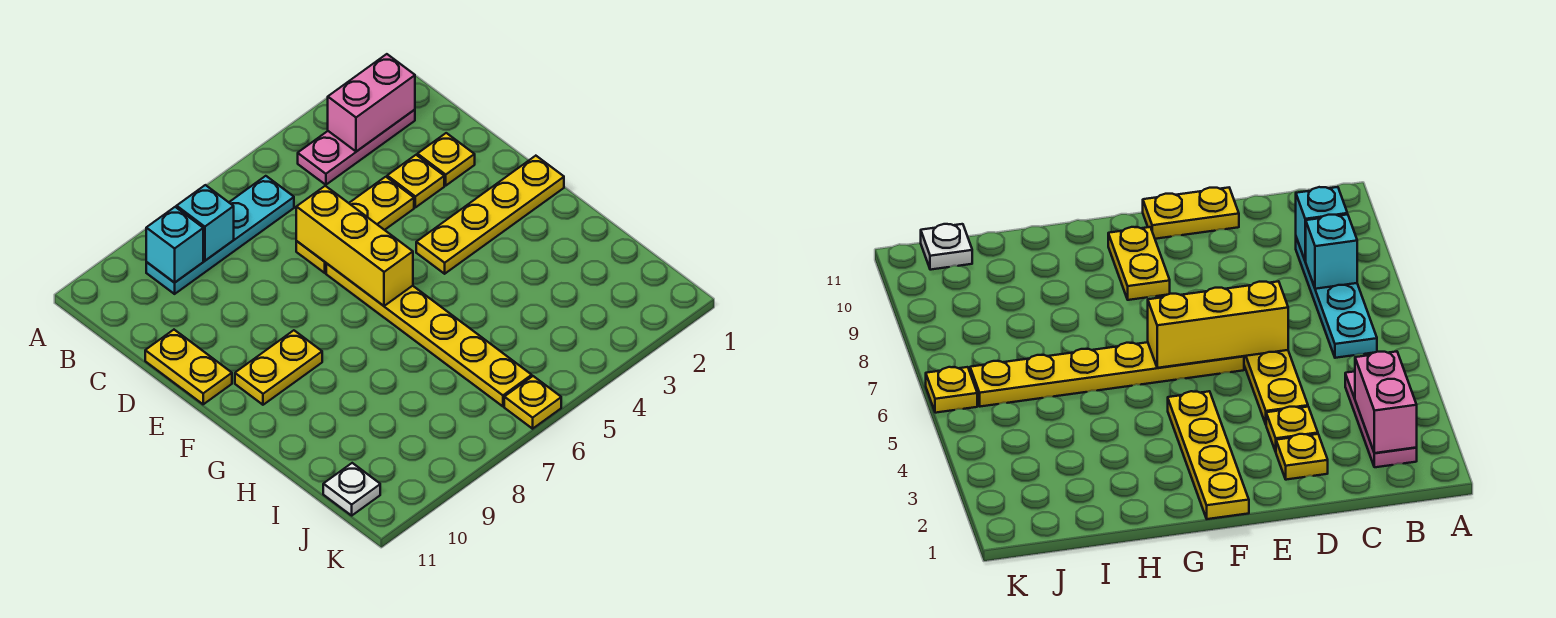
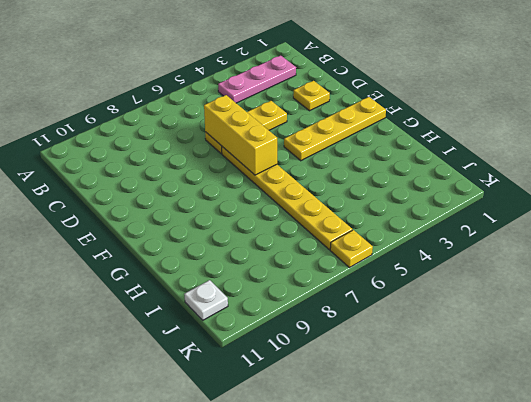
none -> cyan plate B6:B9 level 1
none -> yellow plate D3 level 1
none -> yellow plate D11:E11 level 1

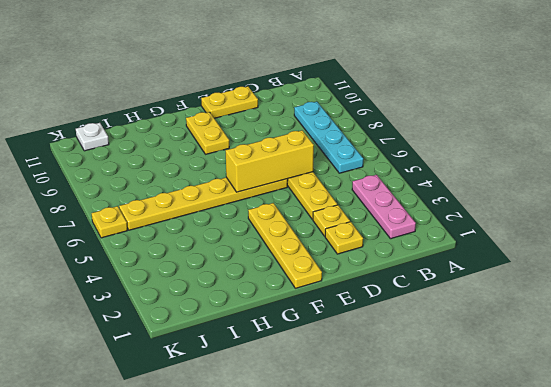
none -> pink brick B2:B3 level 2
none -> cyan brick B8 level 2
none -> cyan brick B9 level 2

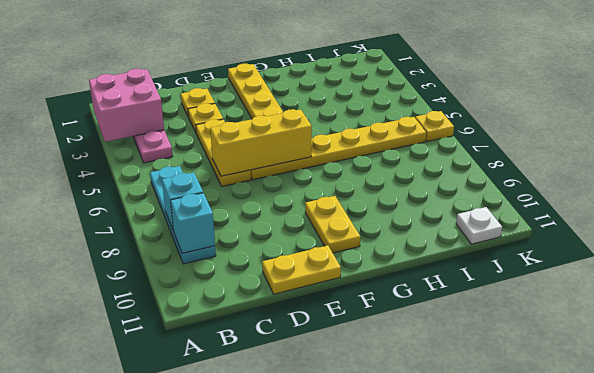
pink brick A2:B3 level 2 -> pink brick B2:B3 level 2

